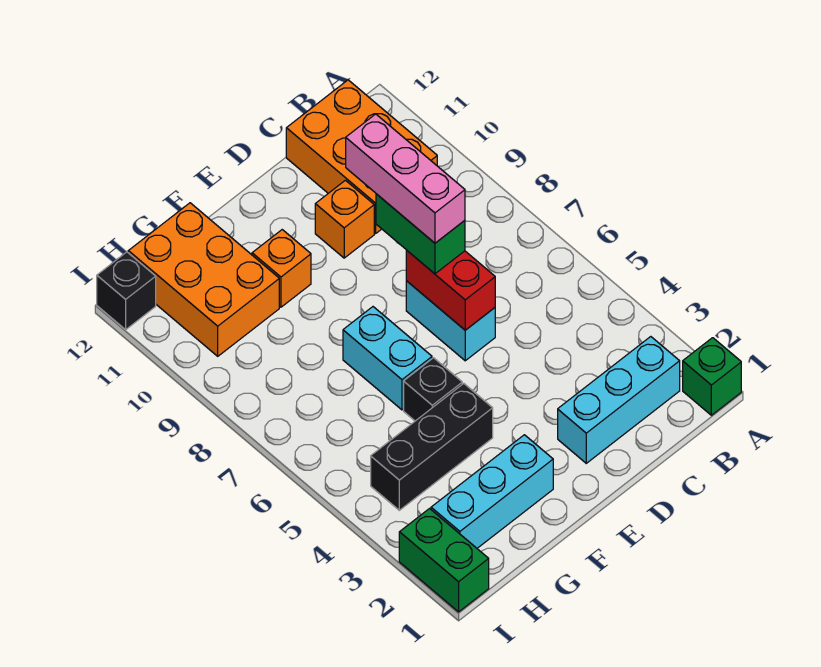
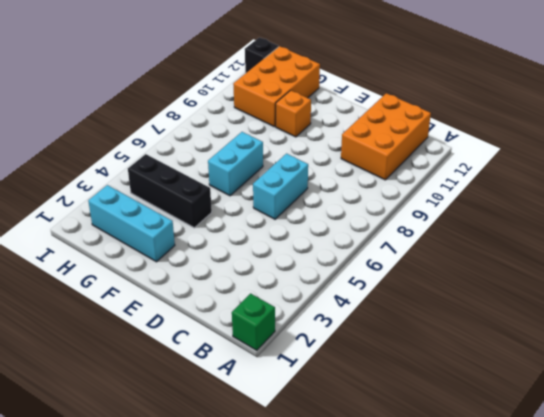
none -> cyan brick B2:D2 level 1
none -> orange brick D10 level 1
none -> black brick F5 level 1

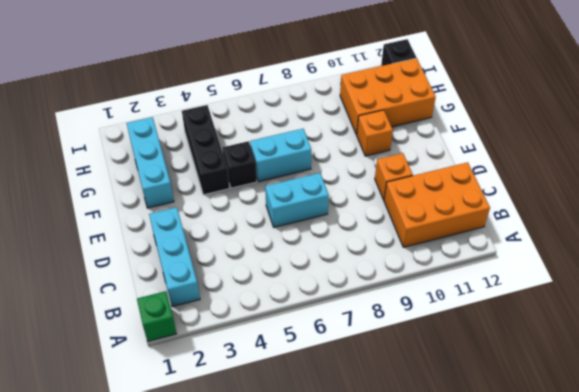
none -> green brick I1:I2 level 1
none -> red brick D6:D7 level 2
none -> green brick D7:D8 level 3

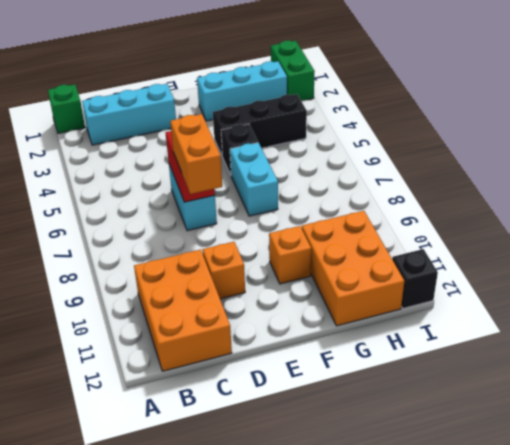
orange brick D7:D8 level 3 -> green brick D7:D8 level 3
none -> pink brick D7:D9 level 4

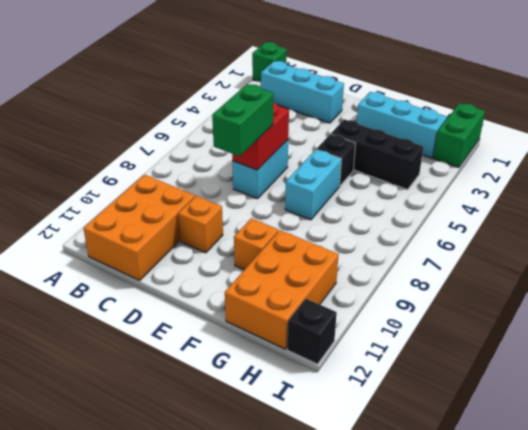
none -> pink brick D7:D9 level 4

